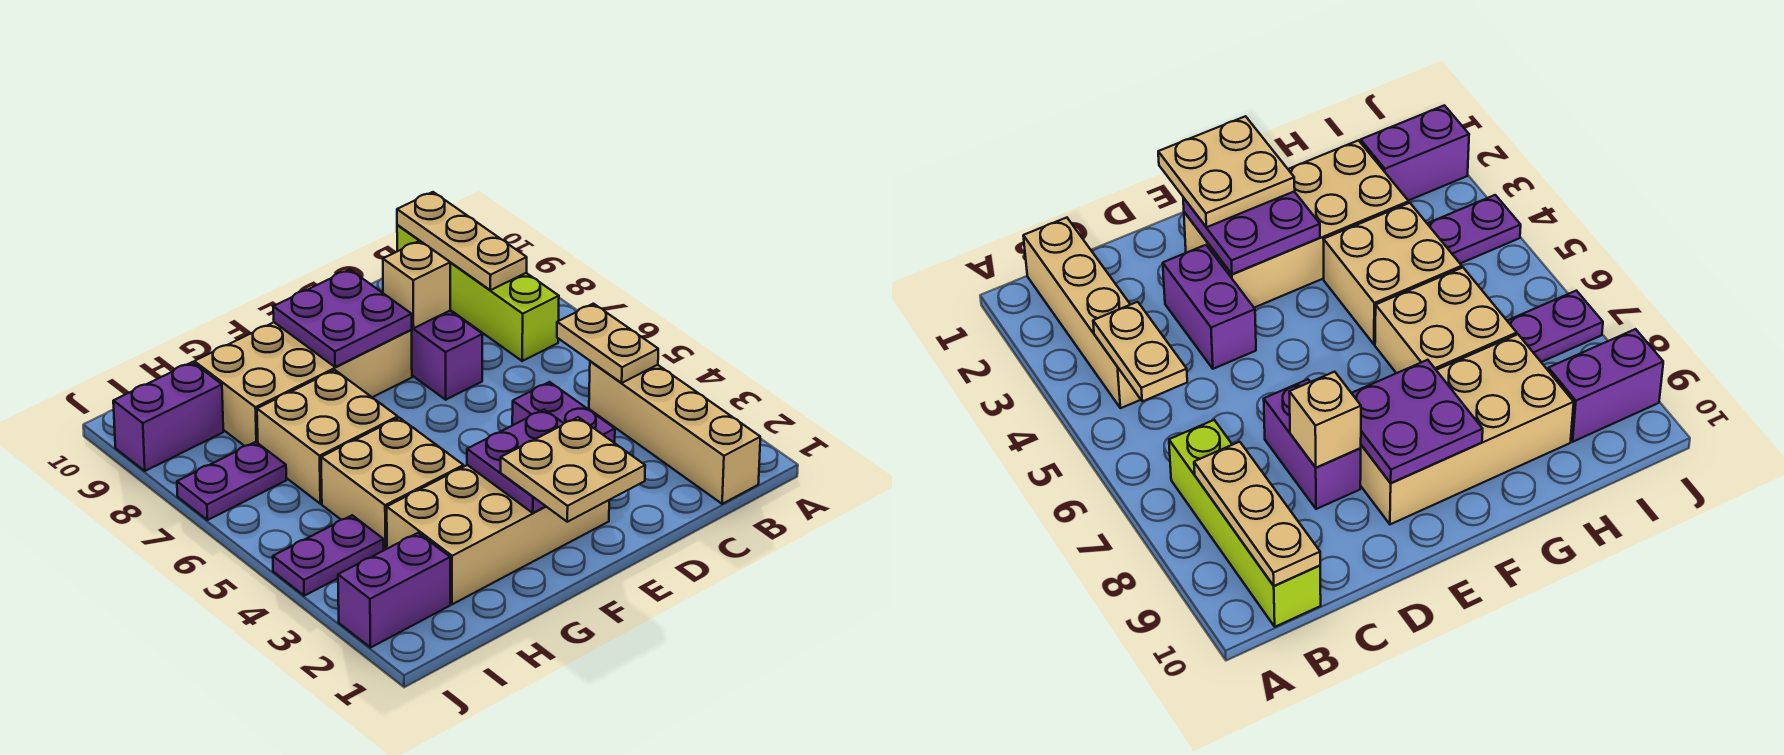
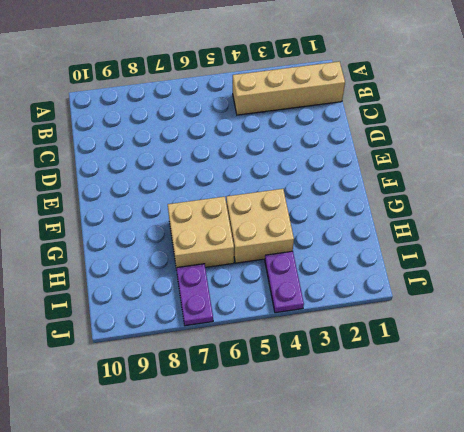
none -> lime brick B7:B10 level 1
none -> purple brick D3:D4 level 1
none -> purple brick D7:D8 level 1

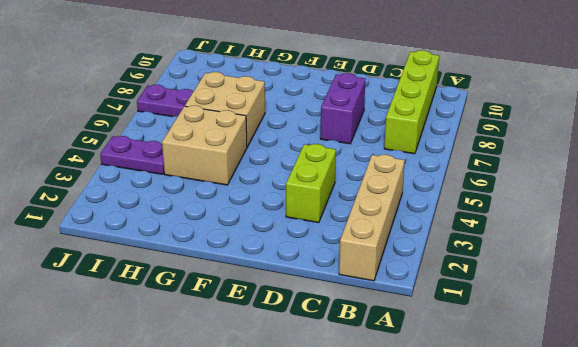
lime brick D3:D4 level 1 -> purple brick D3:D4 level 1
none -> tan brick E2:H3 level 1
none -> tan brick E8:H9 level 1
none -> purple brick I2:J2 level 1

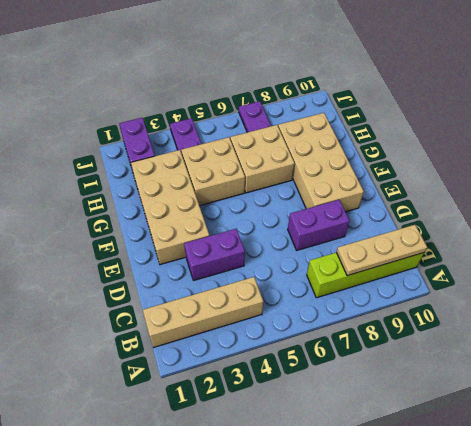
none -> purple brick I9:J9 level 1
none -> tan plate B4:B5 level 2
none -> tan brick D8 level 2

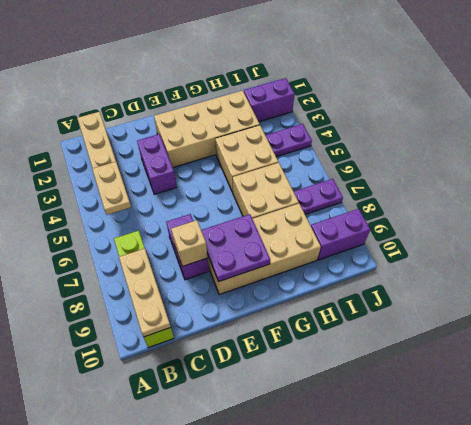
none -> purple plate E2:F3 level 2
none -> tan plate E1:F2 level 3

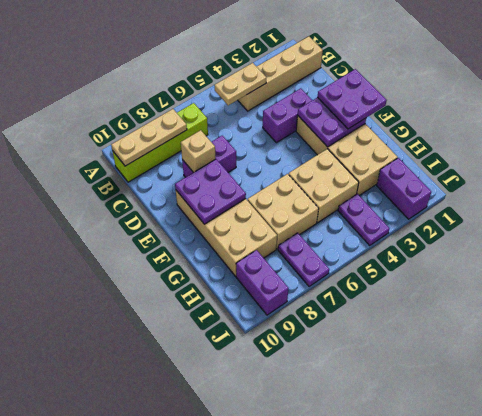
purple plate E1:F2 level 3 -> tan plate E1:F2 level 3

